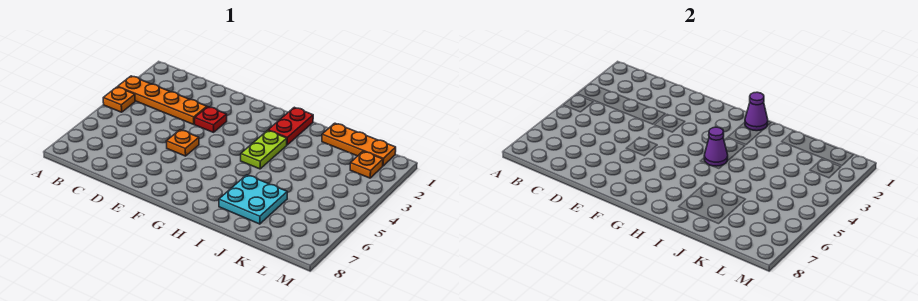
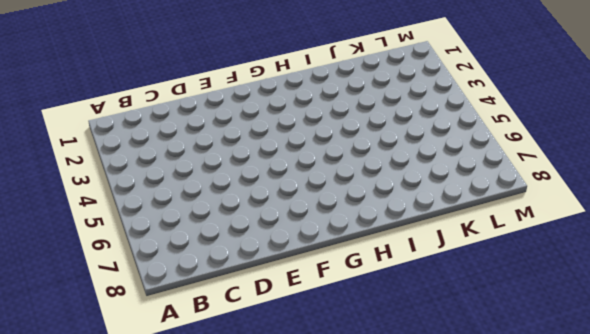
none -> orange plate A3:D3 level 1
none -> orange plate A4 level 1

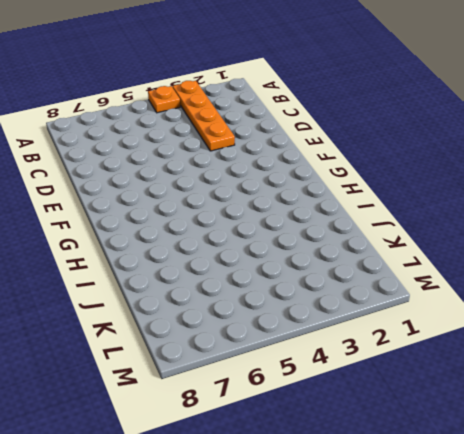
none -> red plate E3 level 1
none -> orange plate E5 level 1

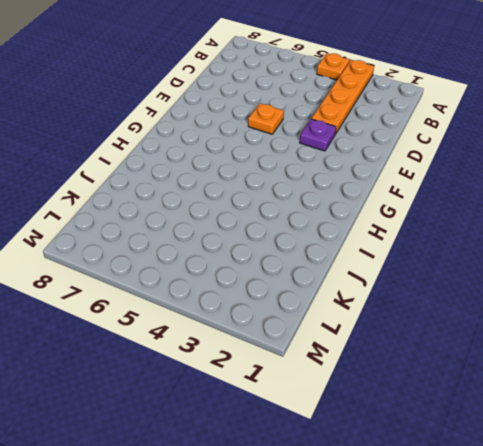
purple plate E3 level 1 -> red plate E3 level 1
none -> red plate H1:H2 level 1
none -> lime plate H3:H4 level 1

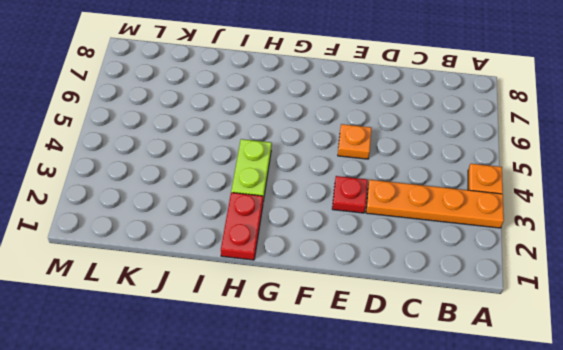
none -> cyan plate I6:J7 level 1
none -> orange plate J1:L1 level 1

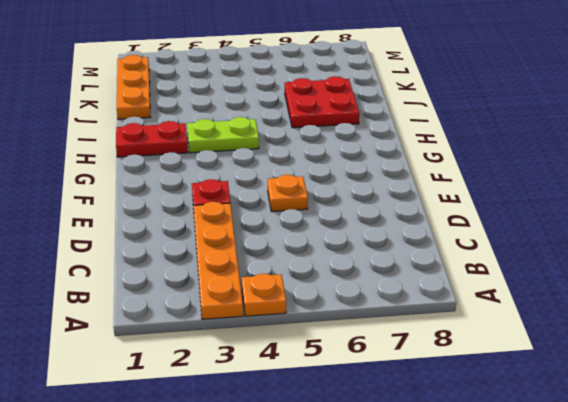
red plate I6:J7 level 1 -> cyan plate I6:J7 level 1
none -> orange plate L2 level 1
none -> purple cone H1 level 2

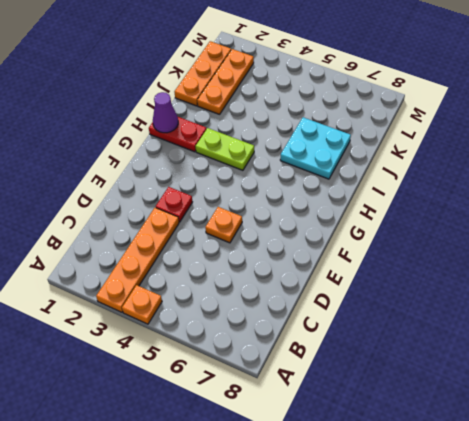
orange plate J2:L2 level 1 -> orange plate L2 level 1
none -> purple cone H4 level 2

